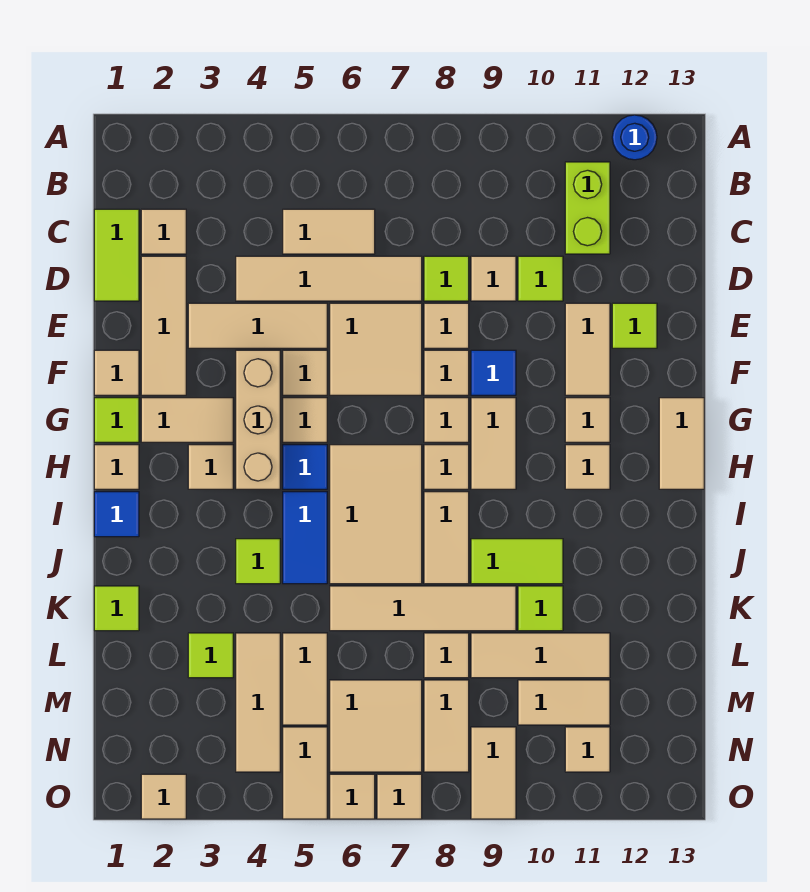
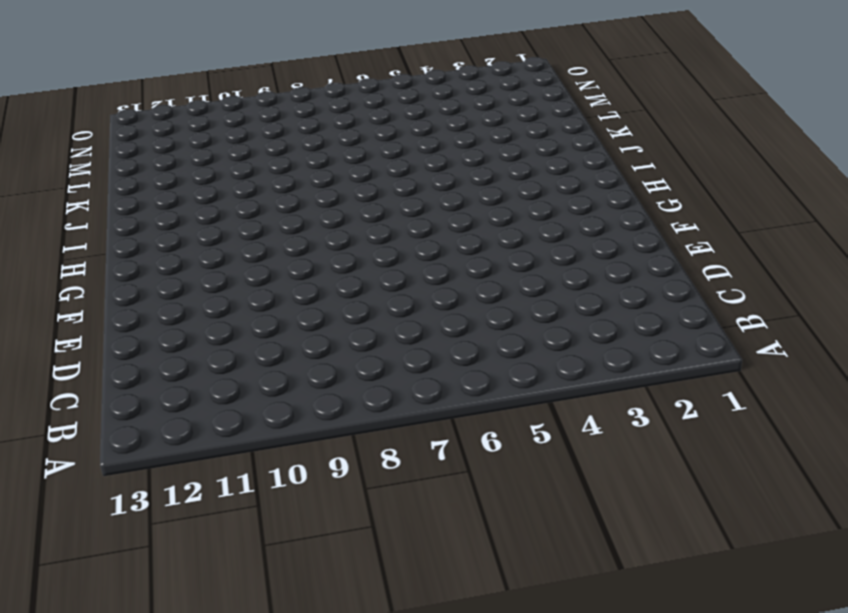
none -> blue round brick A12 level 1
none -> lime brick B11:C11 level 1
none -> lime tile C1:D1 level 1
none -> tan tile C2 level 1

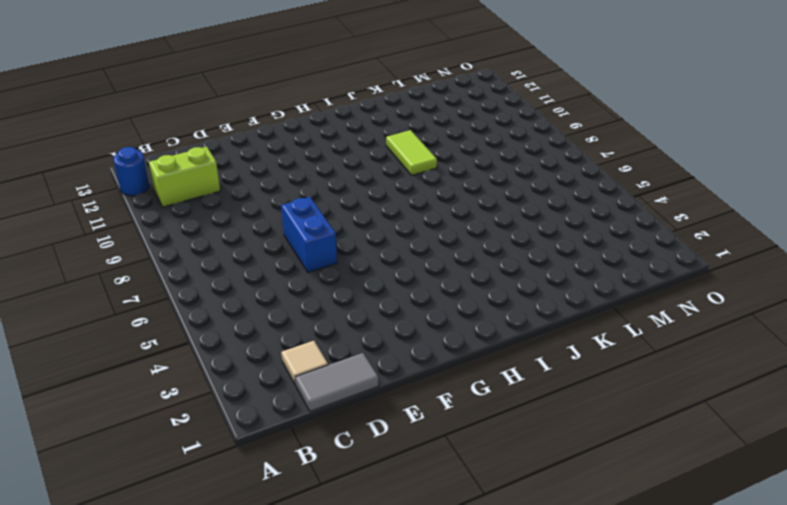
grey tile C1:D1 level 1 -> lime tile C1:D1 level 1
blue brick E6:E7 level 1 -> tan tile E6:F7 level 1
none -> tan tile C5:C6 level 1
none -> tan tile D2:F2 level 1
none -> tan tile D4:D7 level 1
none -> lime tile D8 level 1

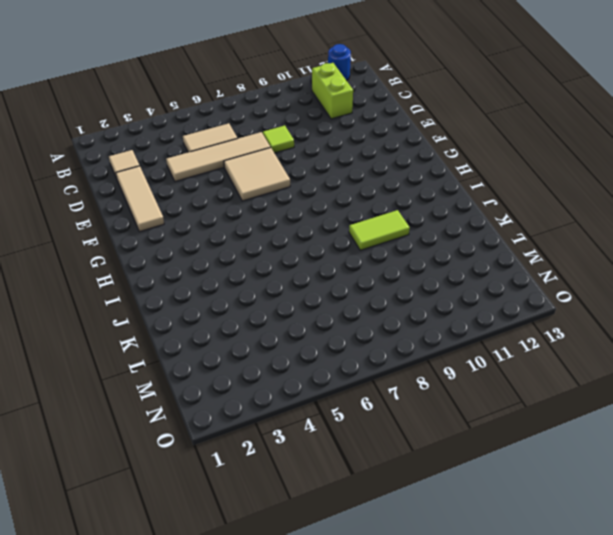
none -> lime tile C1:D1 level 1
none -> tan tile D9 level 1
none -> lime tile D10 level 1
none -> tan tile E3:E5 level 1

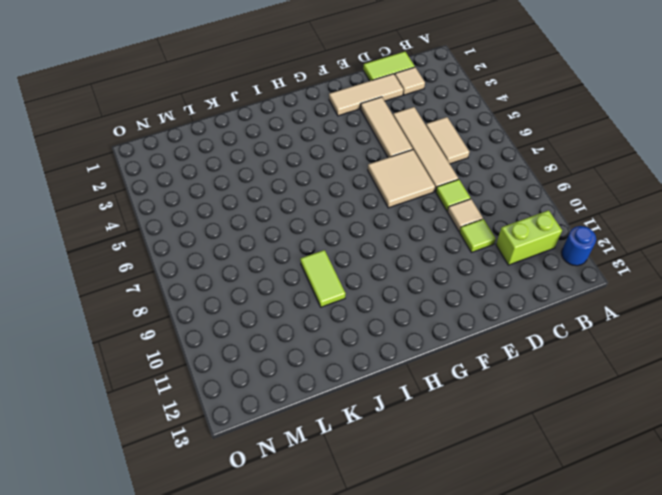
none -> tan tile E8 level 1
none -> tan tile E11:F11 level 1
none -> lime tile E12 level 1
none -> tan tile F1 level 1

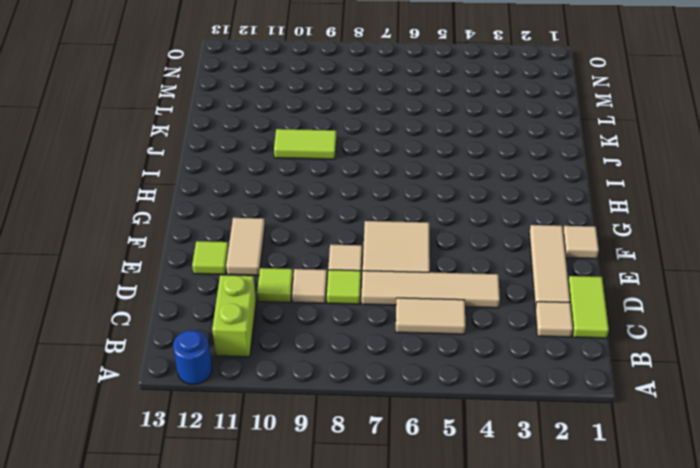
none -> tan tile E3:E5 level 1
none -> tan brick F4:H4 level 1
none -> tan tile F5 level 1
none -> tan tile F8 level 1

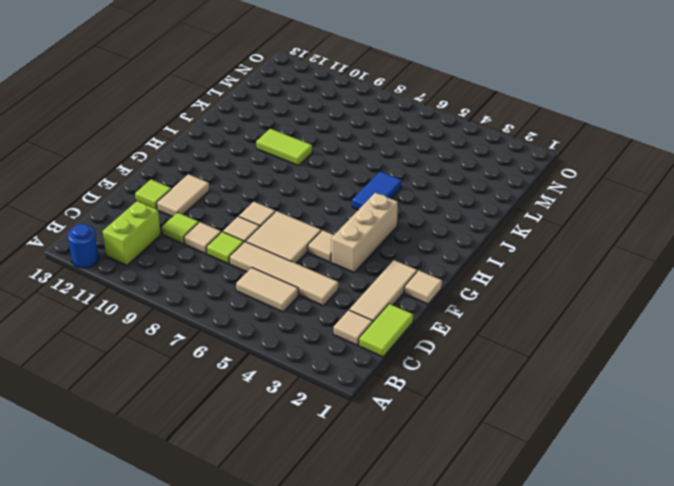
none -> tan tile E3:E5 level 1
none -> blue tile F9 level 1
none -> lime tile G1 level 1
none -> tan tile G2:G3 level 1

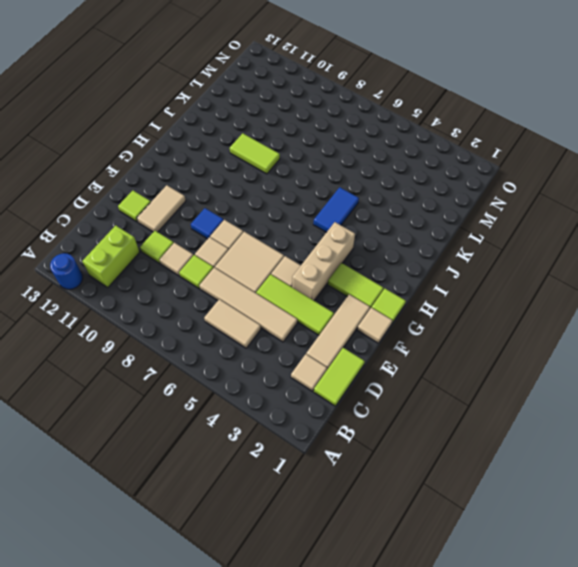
lime tile E3:E5 level 1 -> tan tile E3:E5 level 1
lime tile G2:G3 level 1 -> tan tile G2:G3 level 1
none -> tan tile G5 level 1
none -> tan tile G8 level 1
none -> tan tile G9:H9 level 1
none -> tan tile G11 level 1

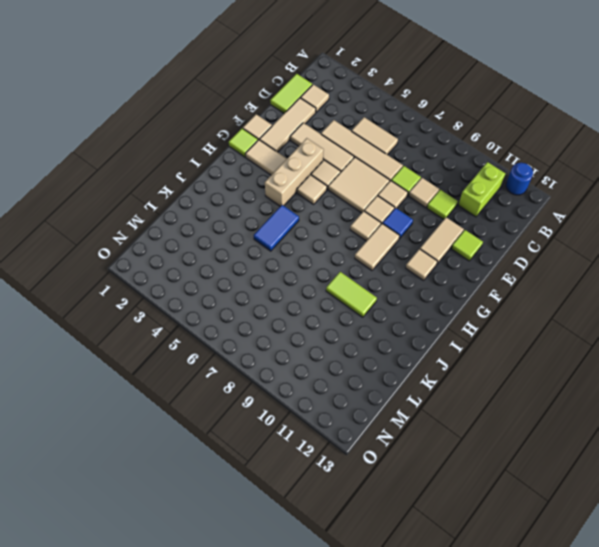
none -> tan tile G13:H13 level 1
none -> tan tile H1 level 1
none -> tan tile H3 level 1
none -> blue tile H5 level 1

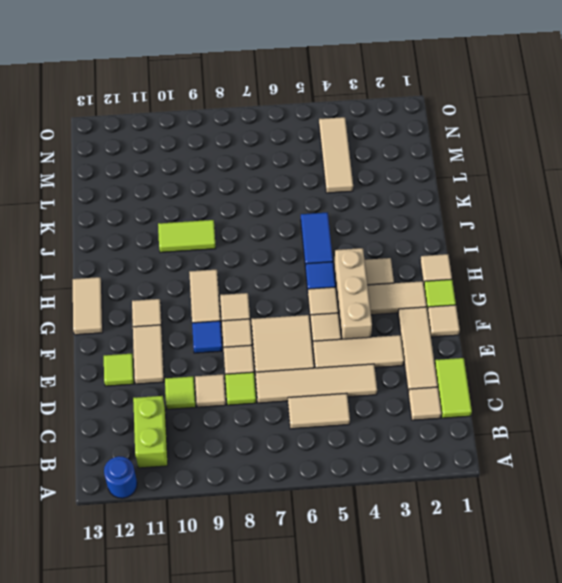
none -> tan tile H6:J7 level 1
none -> tan tile H8 level 1
none -> tan tile H11 level 1
none -> blue tile I1 level 1

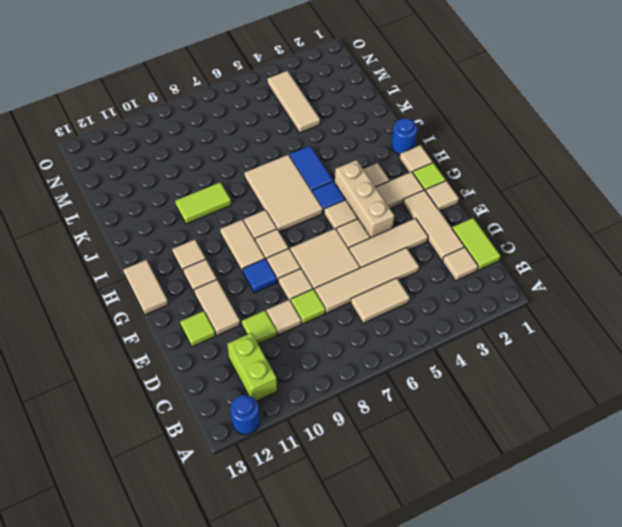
blue round brick I1 level 1 -> blue tile I1 level 1
none -> tan tile I8:J8 level 1
none -> lime tile J4 level 1
none -> lime tile K1 level 1
none -> tan tile K6:K9 level 1

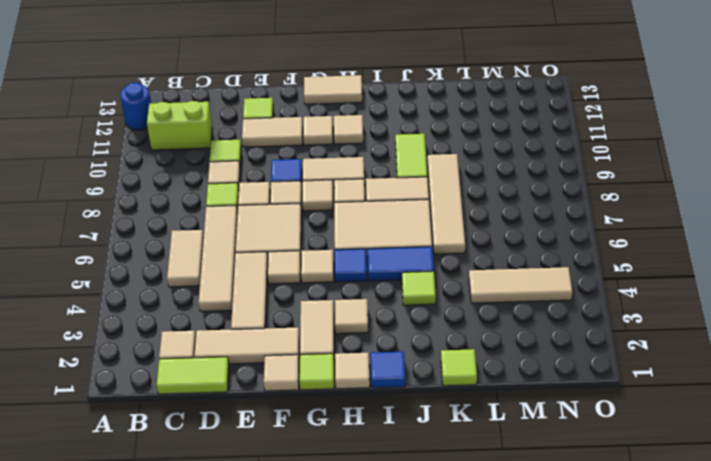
none -> tan brick F4:H4 level 1
none -> lime tile K10 level 1
none -> lime tile L3 level 1
none -> tan tile L5:M5 level 1

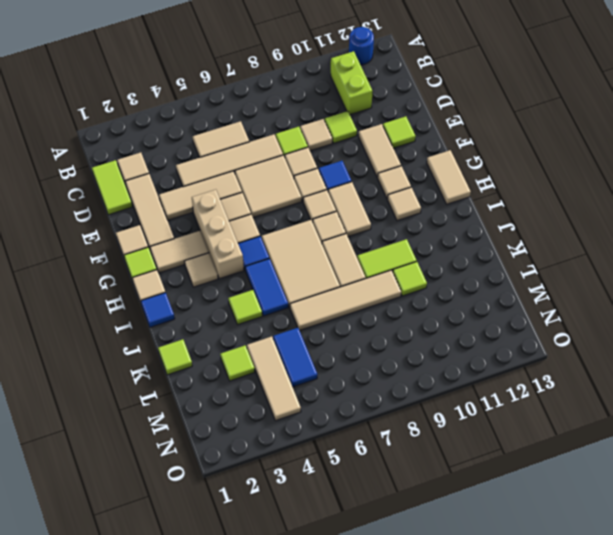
blue tile L5:M5 level 1 -> tan tile L5:M5 level 1
none -> tan tile L8 level 1
none -> tan tile L9:L11 level 1
none -> tan tile M6:N7 level 1
none -> tan tile M8:N8 level 1

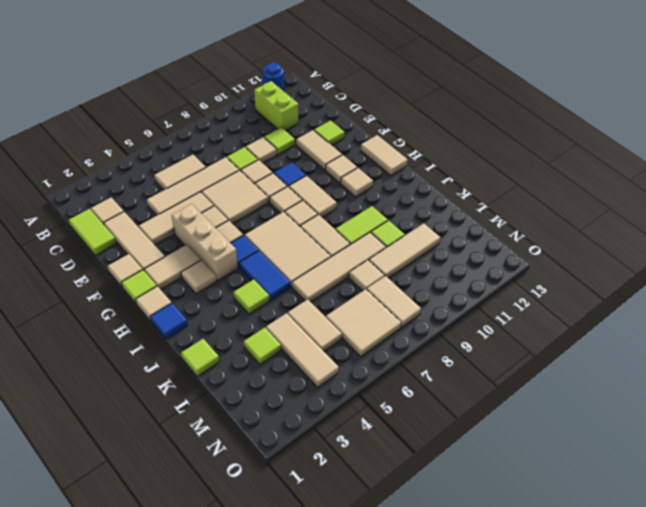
none -> tan tile M10:M11 level 1
none -> tan tile N5:O5 level 1
none -> tan tile N9:O9 level 1
none -> tan tile N11 level 1

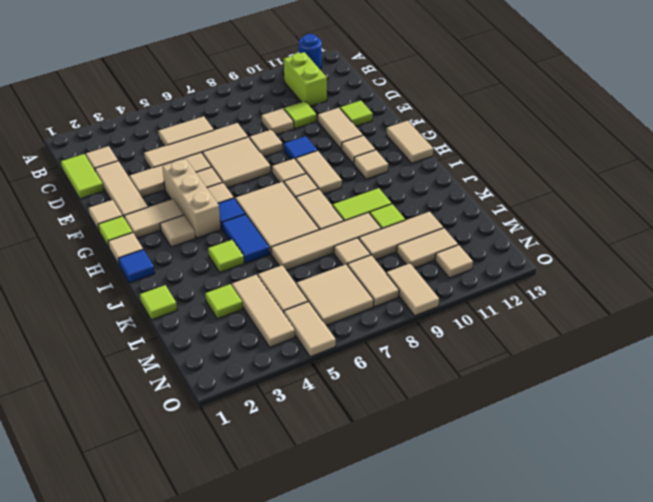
none -> lime tile D8 level 1
none -> tan tile F8 level 1
none -> tan tile O2 level 1
none -> tan tile O6 level 1

